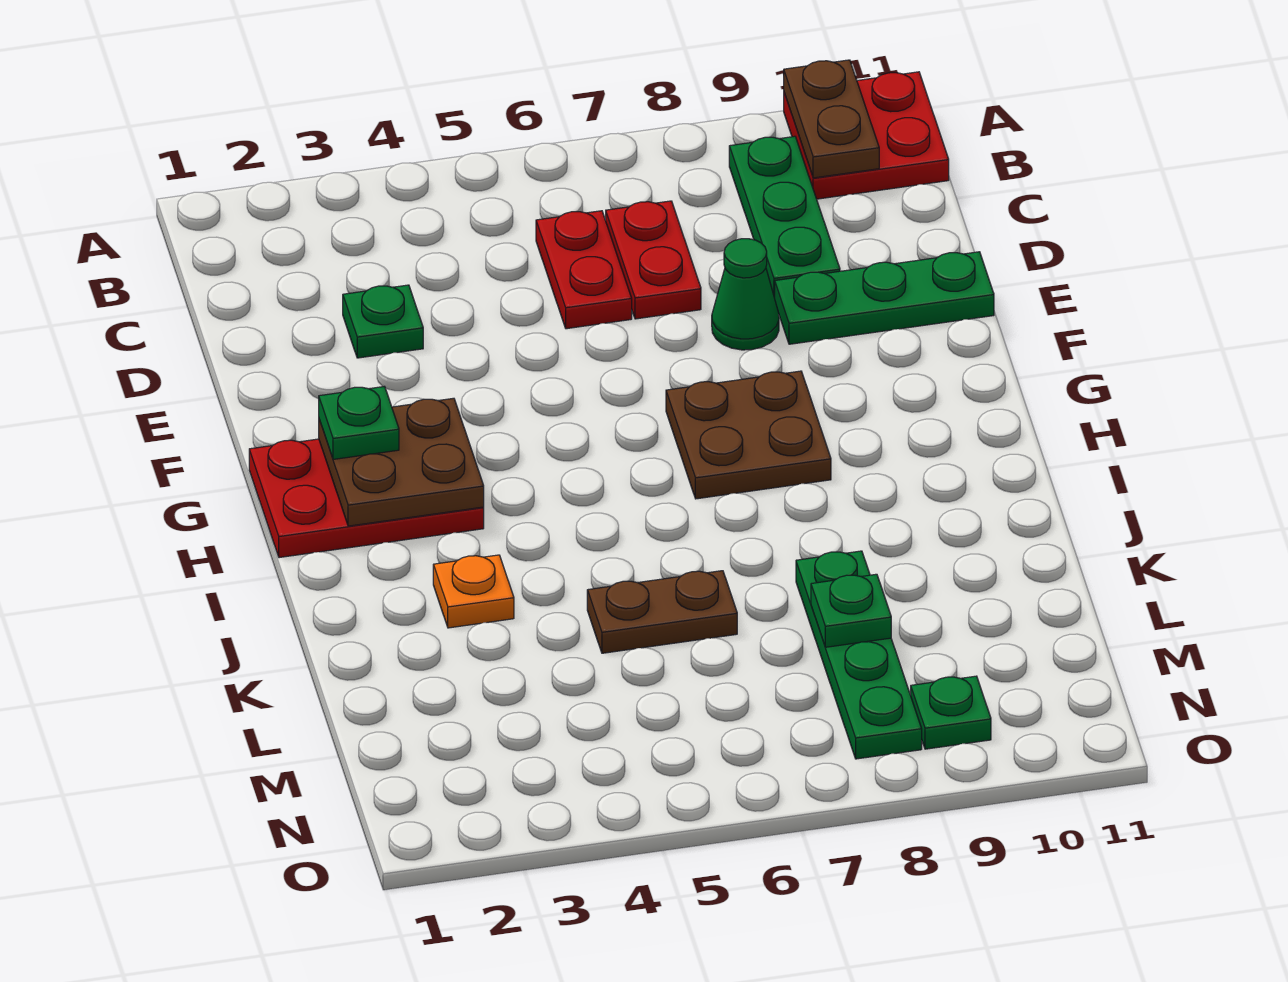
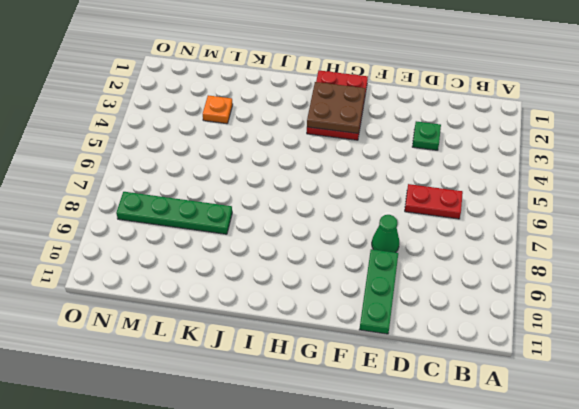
orange plate L3 level 1 -> orange plate J3 level 1
none -> red plate A10:B11 level 1
none -> green plate B9:D9 level 1
none -> red plate C7:D7 level 1

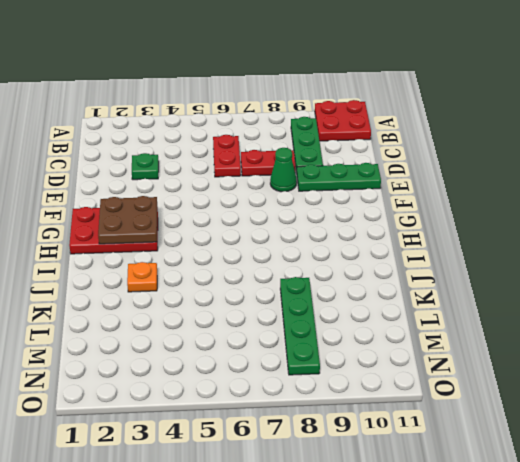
red plate D7:D8 level 1 -> red plate C7:D7 level 1
none -> brown plate G7:H8 level 1
none -> brown plate K5:K6 level 1
none -> green plate N9 level 1

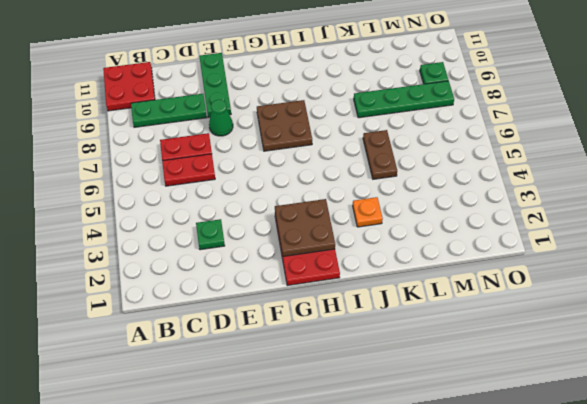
none -> brown plate A10:B10 level 2
none -> green plate L8 level 2
none -> green plate G2 level 3

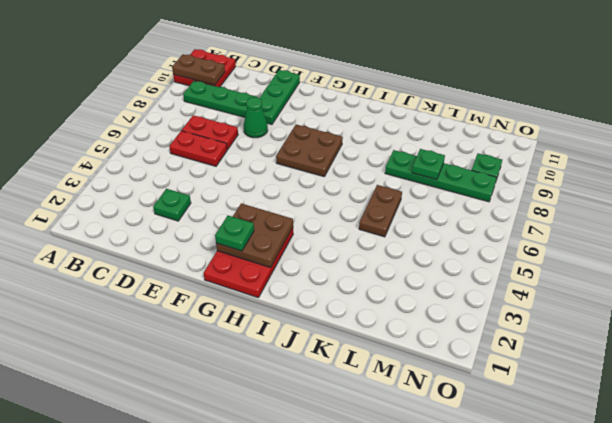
none -> orange plate J3 level 1

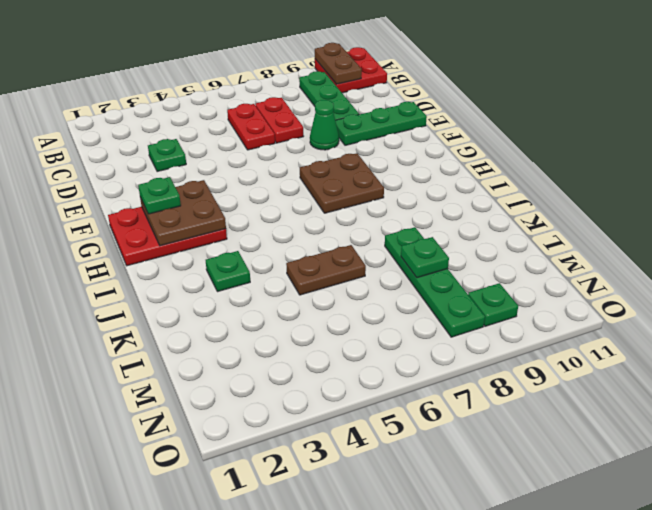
green plate J3 level 1 -> orange plate J3 level 1

